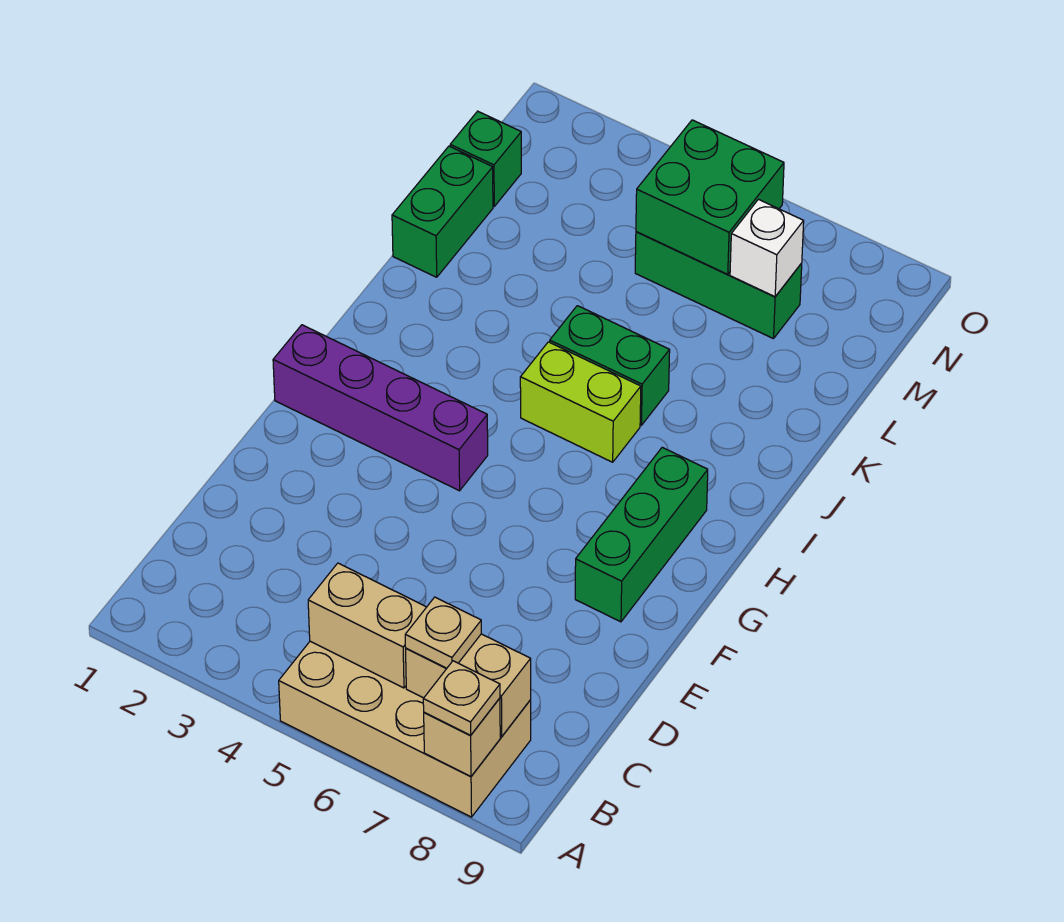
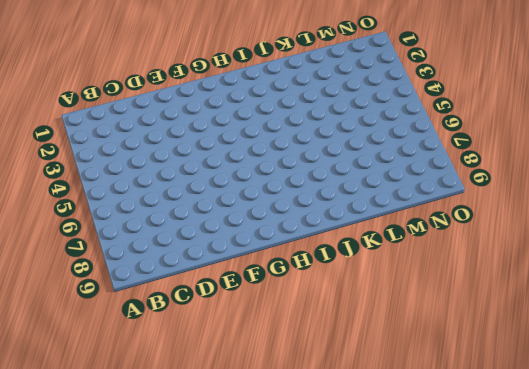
none -> tan brick A5:B8 level 1
none -> green brick F8:H8 level 1
none -> purple brick G1:G4 level 1

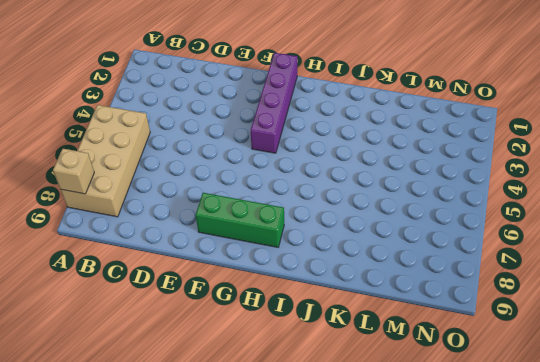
none -> lime brick I5:I6 level 1
none -> green brick J5:J6 level 1
none -> green brick K1:L1 level 1

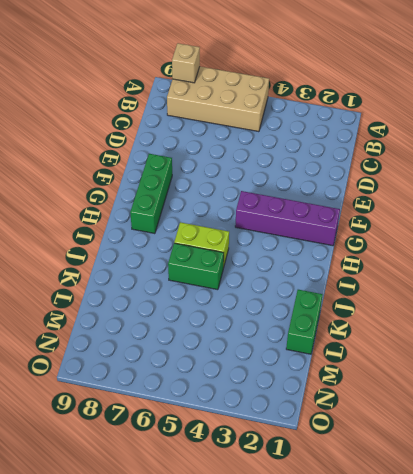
none -> green brick M1 level 1
none -> green brick M5:M7 level 1
none -> tan brick B5:B6 level 2

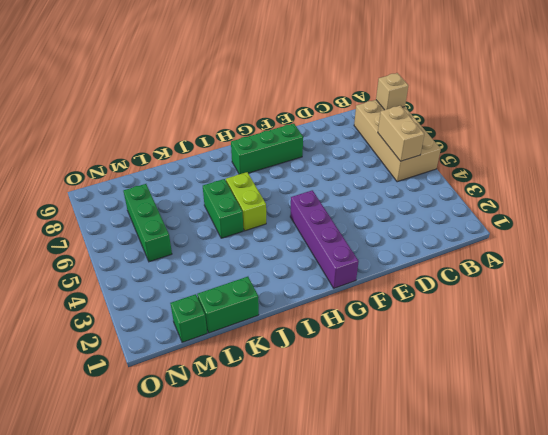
none -> tan brick B7:B8 level 2
none -> green brick M5:N6 level 2
none -> white brick M7 level 2

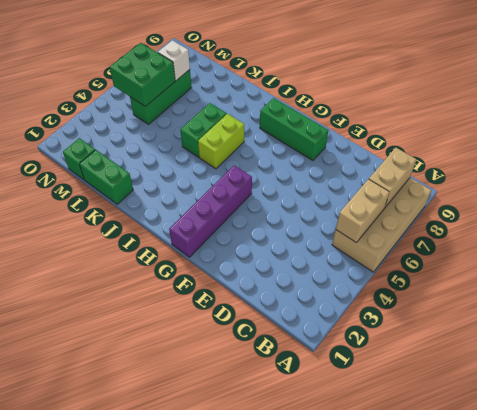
none -> tan brick A8 level 2
none -> tan plate A8 level 3
none -> tan plate B7 level 3

